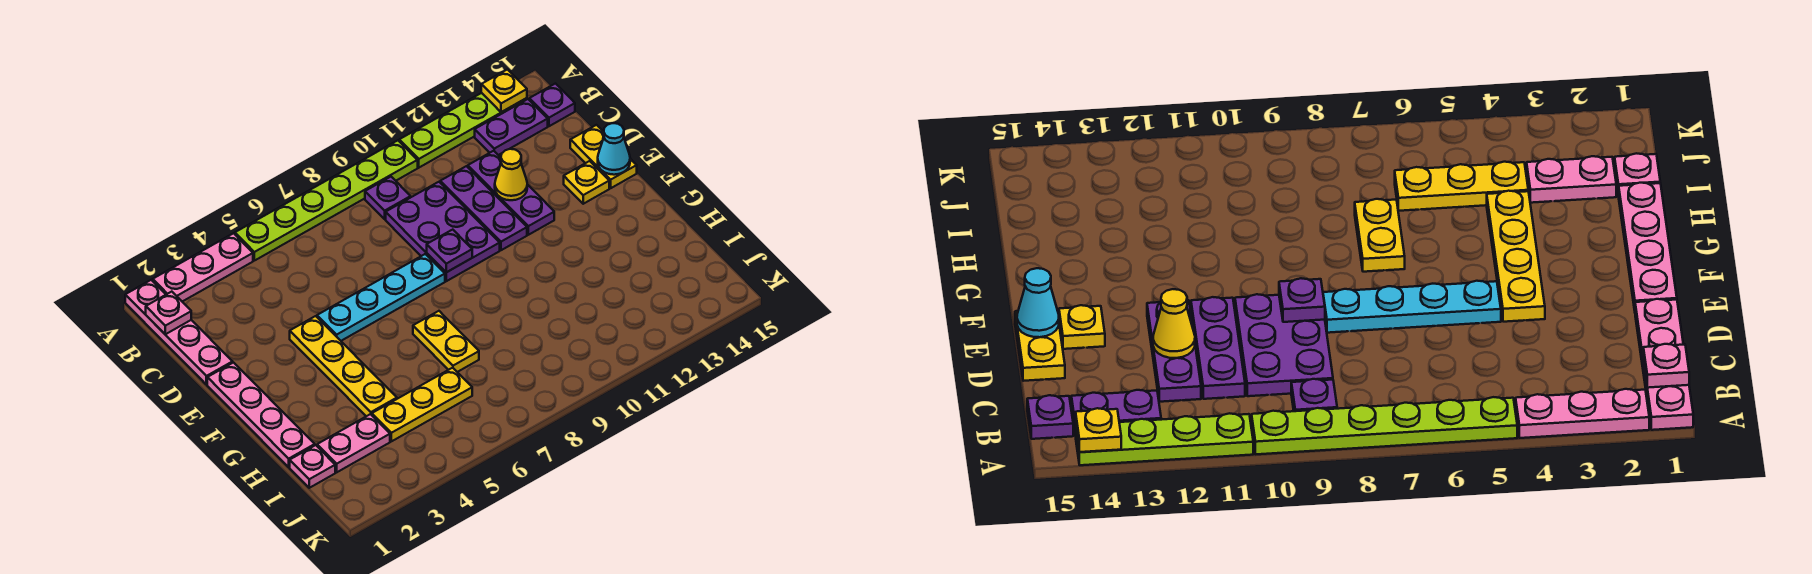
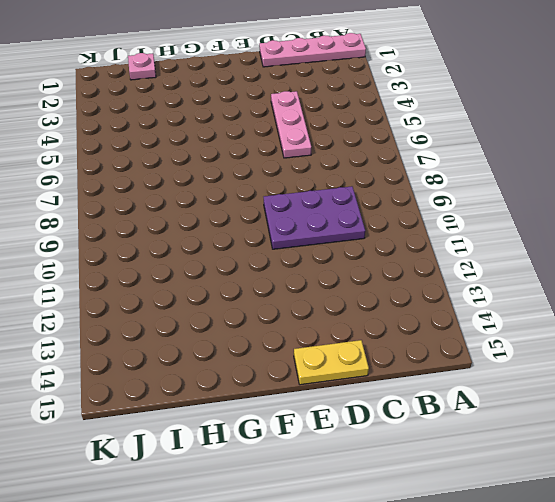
pink plate D4:D6 level 1 -> pink plate A2:A4 level 1
none -> lime plate A5:A10 level 1
none -> lime plate A11:A14 level 1
none -> purple plate B9 level 1

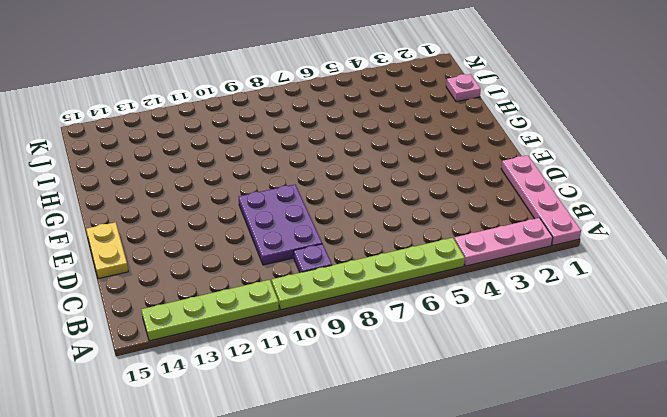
none -> purple plate B13:B14 level 1
none -> purple plate B15 level 1
none -> purple plate C11:E11 level 1

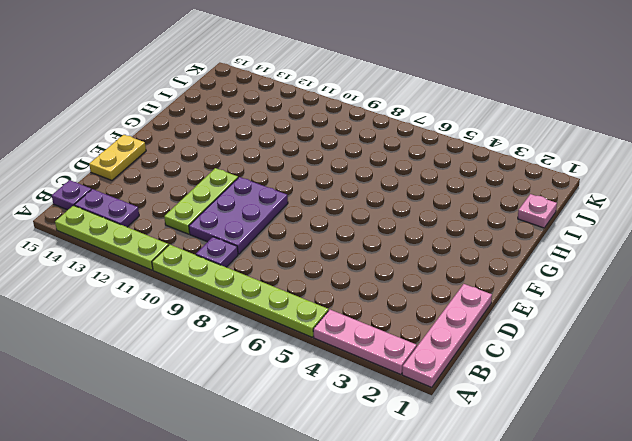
lime plate C11:E11 level 1 -> purple plate C11:E11 level 1
none -> purple plate C12:E12 level 1
none -> pink plate E1:H1 level 1
none -> yellow plate E4:H4 level 1

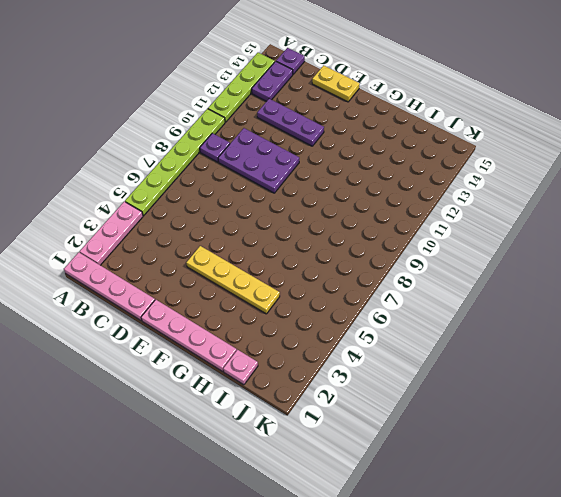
none -> purple plate C11:E11 level 1
none -> cyan plate E5:E8 level 1
none -> yellow plate E14 level 1

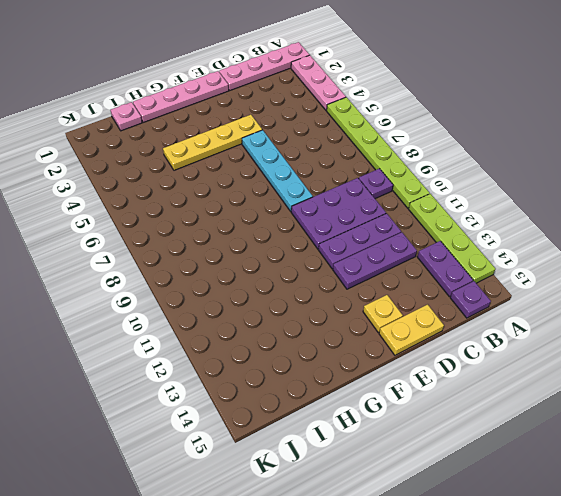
none -> yellow plate G7:H7 level 1
none -> pink plate I2:I3 level 1
none -> yellow plate I4:I6 level 1

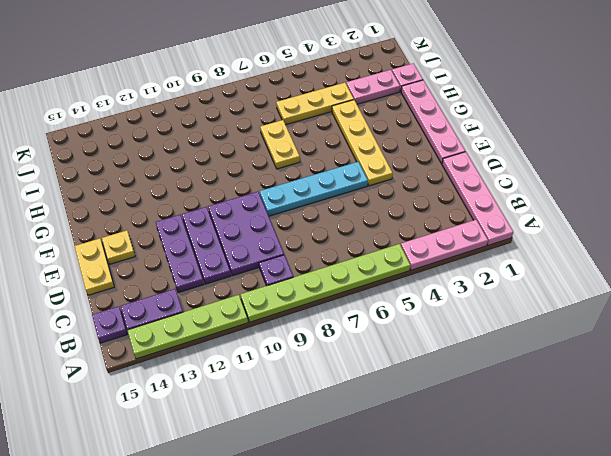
none -> yellow plate A14 level 2
none -> pink plate B1 level 2
none -> yellow cone D12 level 2

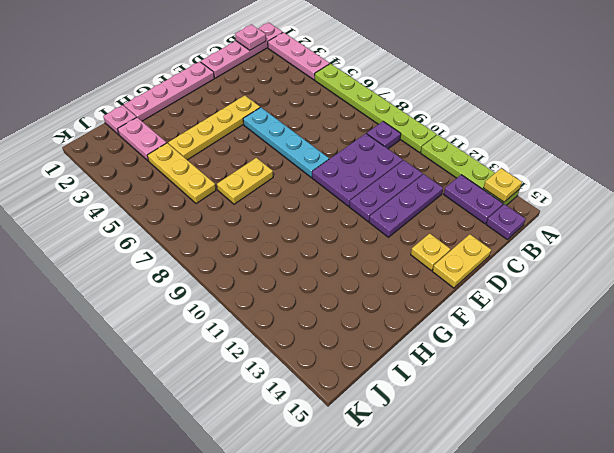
none -> yellow cone D12 level 2
none -> purple plate E9 level 2
none -> cyan cone E15 level 2

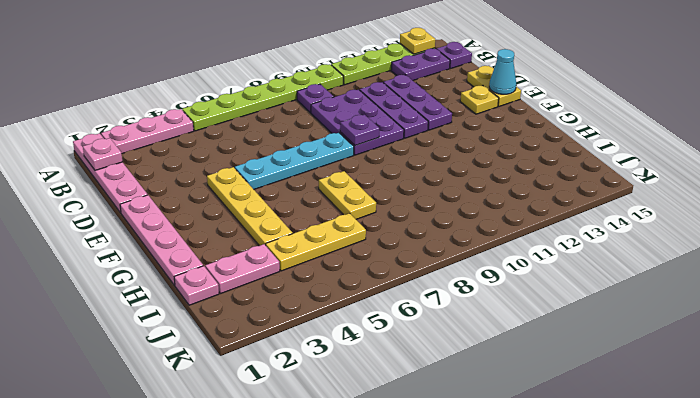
none -> yellow cone D12 level 2

